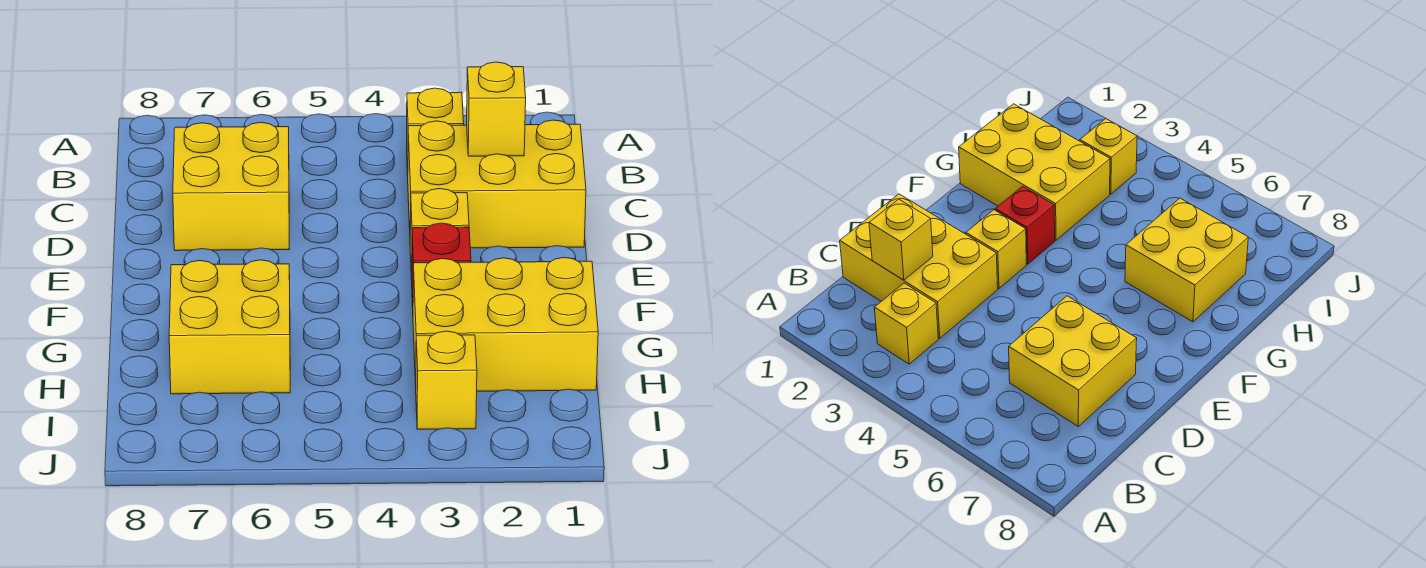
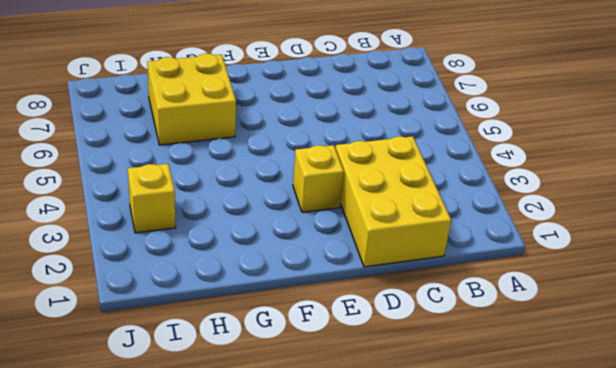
none -> yellow brick B3 level 1
none -> yellow brick C6:D7 level 1

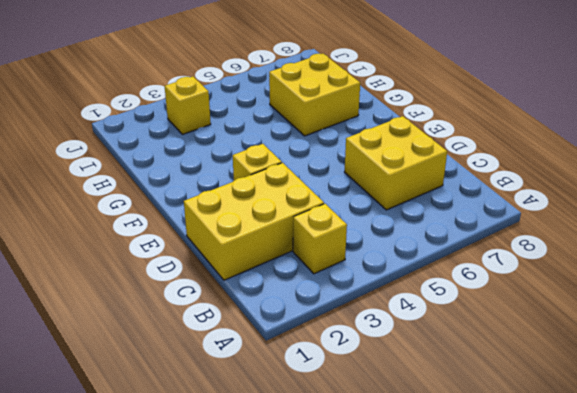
none -> red brick F3 level 1
none -> yellow brick G1:H3 level 1

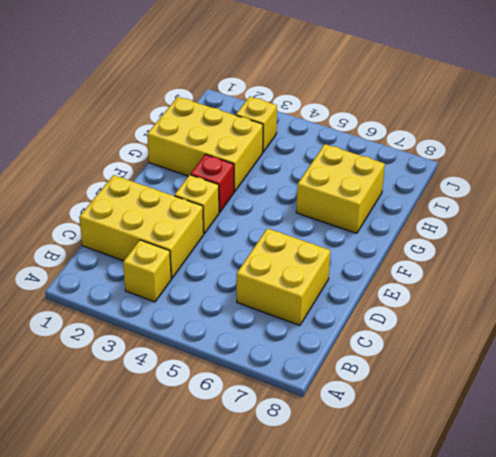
none -> yellow brick C2 level 2

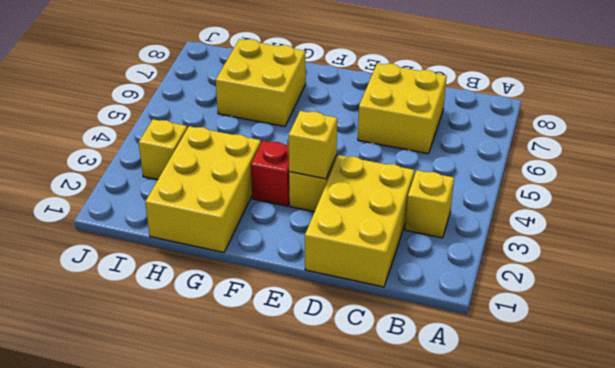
yellow brick E3 level 2 -> yellow brick C2 level 2

